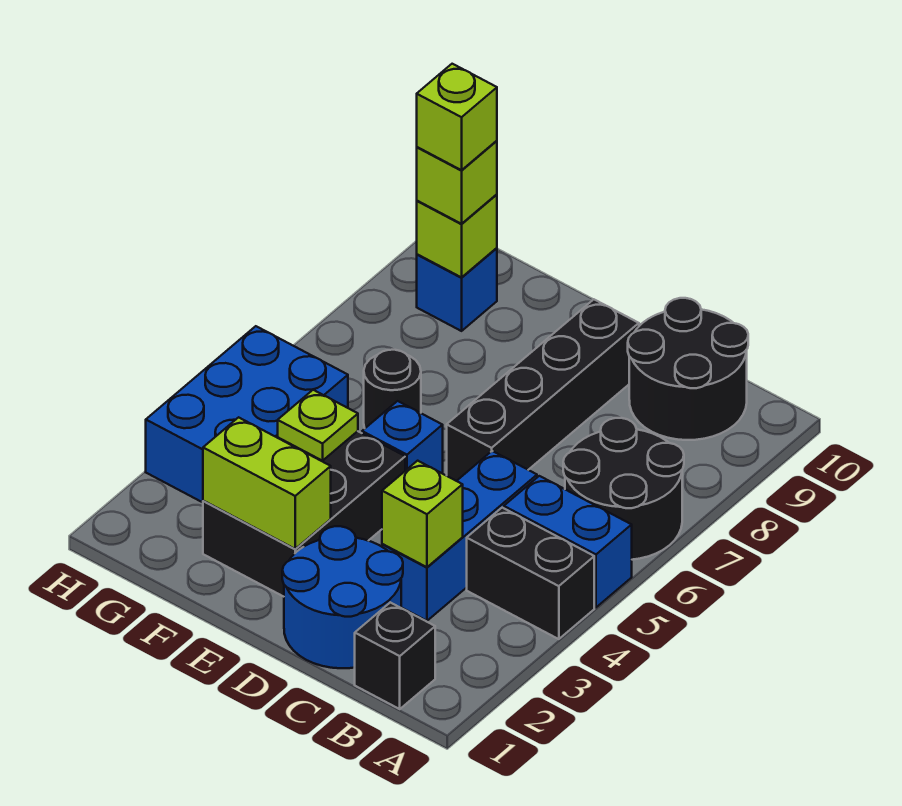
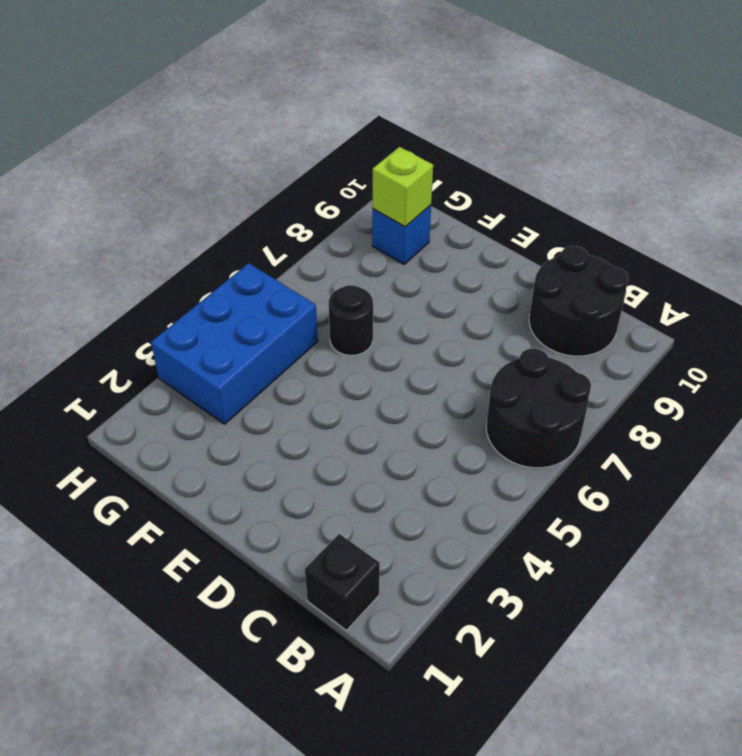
none -> black brick A4:B4 level 1
none -> blue brick A5:B5 level 1
none -> blue round brick C1:D2 level 1

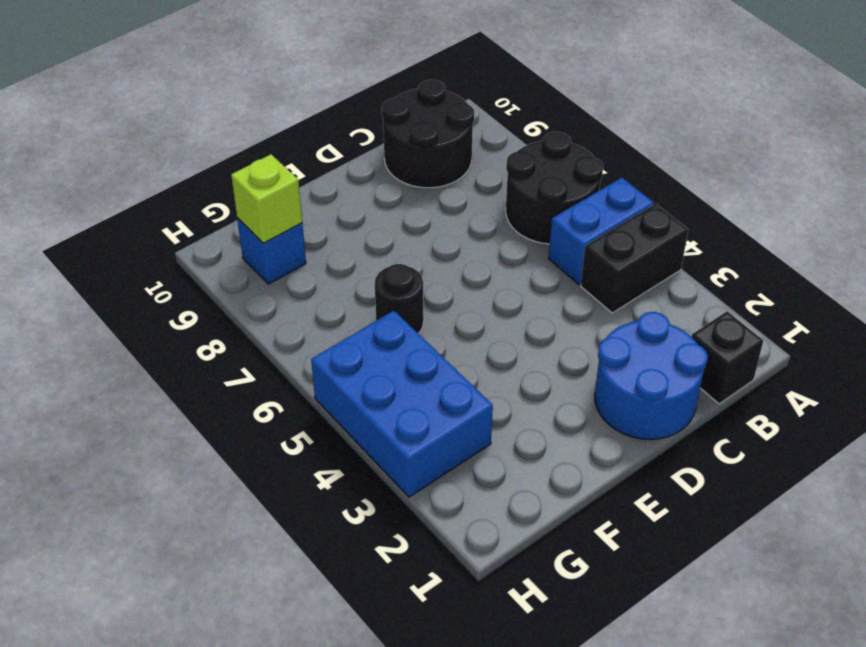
none -> blue brick C3:C5 level 1
none -> black brick D6:D9 level 1
none -> black brick E2:F4 level 1

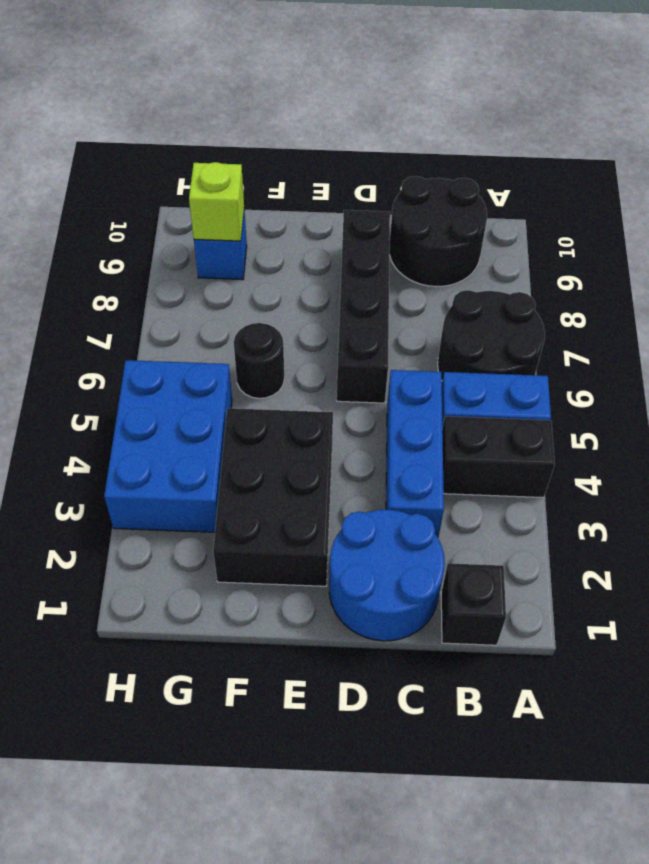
none -> blue brick E5 level 1
none -> lime brick C3 level 2
none -> lime brick E2:F2 level 2

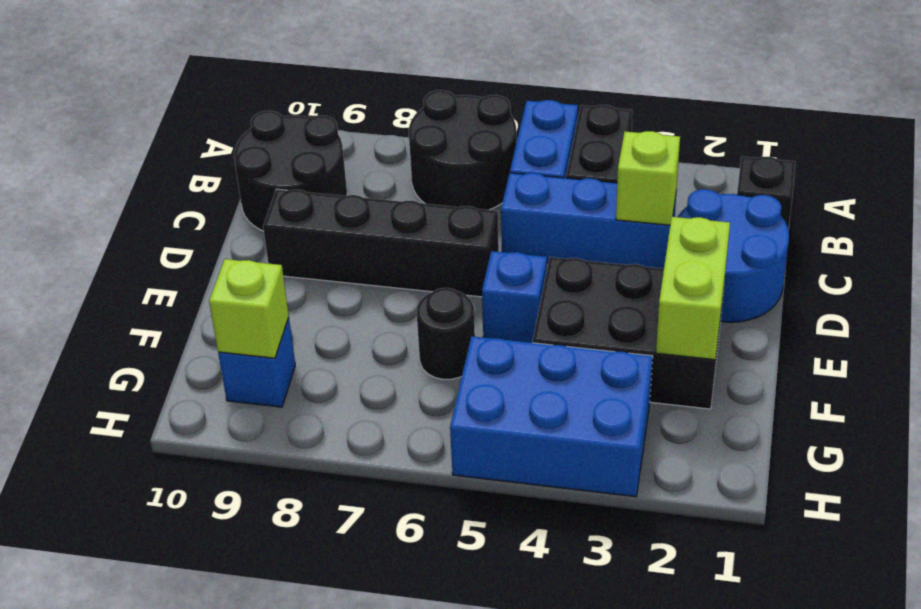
none -> lime plate F4 level 2
none -> lime brick G9 level 3
none -> lime brick G9 level 4

